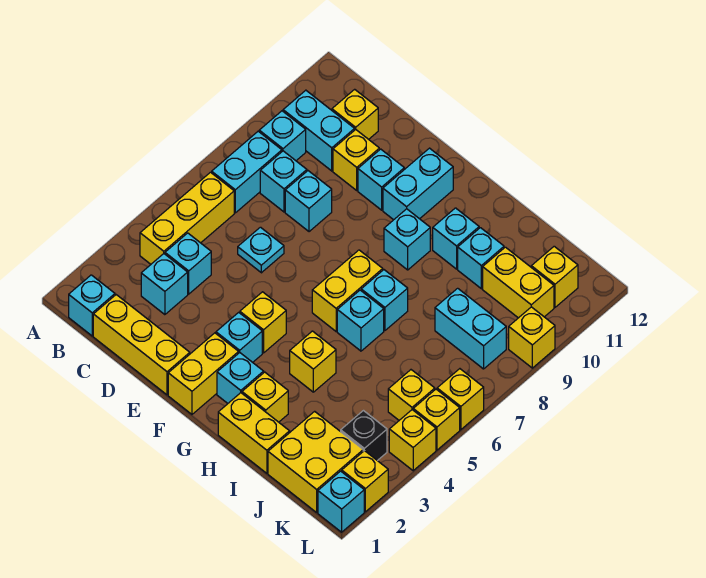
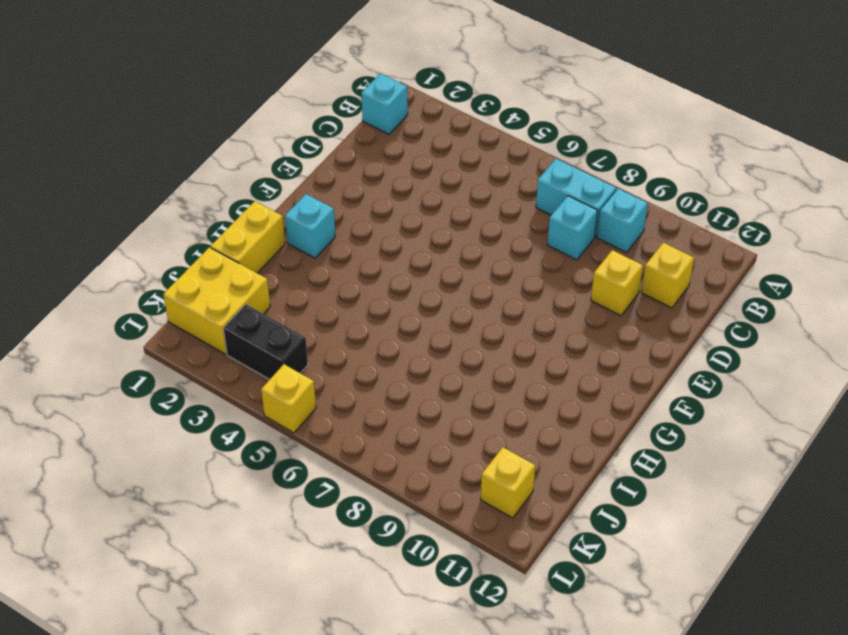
black brick K3:K4 level 1 -> black brick K3 level 1
none -> yellow brick B4:B6 level 1
none -> cyan brick B10:C10 level 1
none -> yellow brick C1:E1 level 1
none -> cyan brick C3 level 1

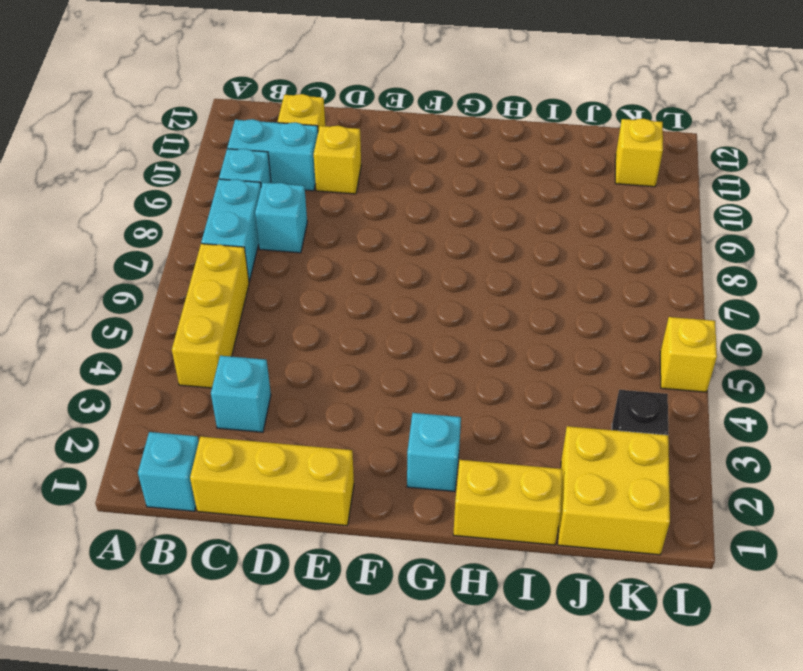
none -> cyan brick C4 level 1
none -> cyan plate D6 level 1
none -> cyan brick D8 level 1
none -> cyan brick E10 level 1

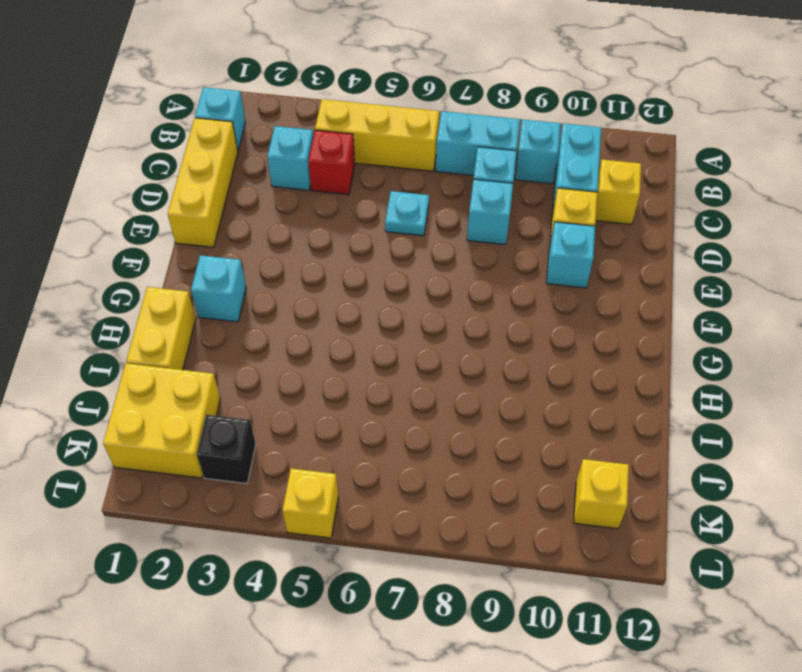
red brick C4 level 1 -> cyan brick C4 level 1
none -> yellow brick F1:F2 level 1
none -> cyan brick F3 level 1
none -> yellow brick F4 level 1
none -> cyan brick F10:F11 level 1

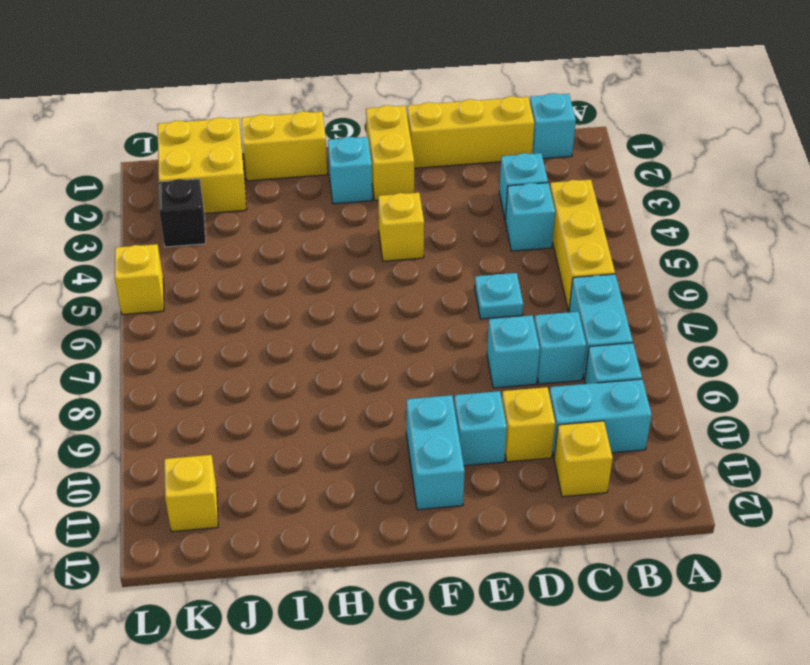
none -> cyan brick F3 level 1
none -> yellow brick G6:G7 level 1
none -> cyan brick G9 level 1
none -> yellow brick H2 level 1

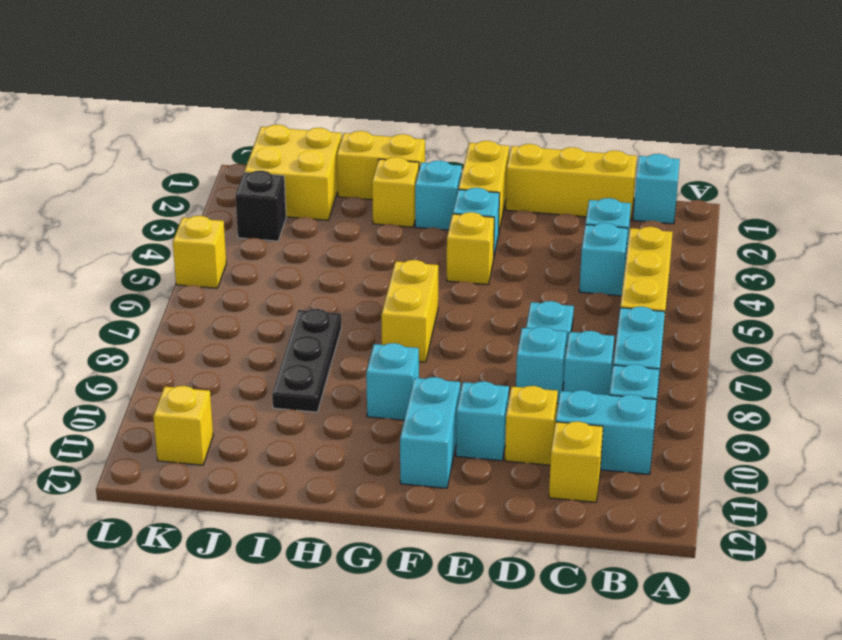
black plate I7:I9 level 1 -> none
none -> yellow brick H4 level 1
none -> cyan brick H6 level 1
none -> cyan brick H7 level 1
none -> cyan brick H10 level 1

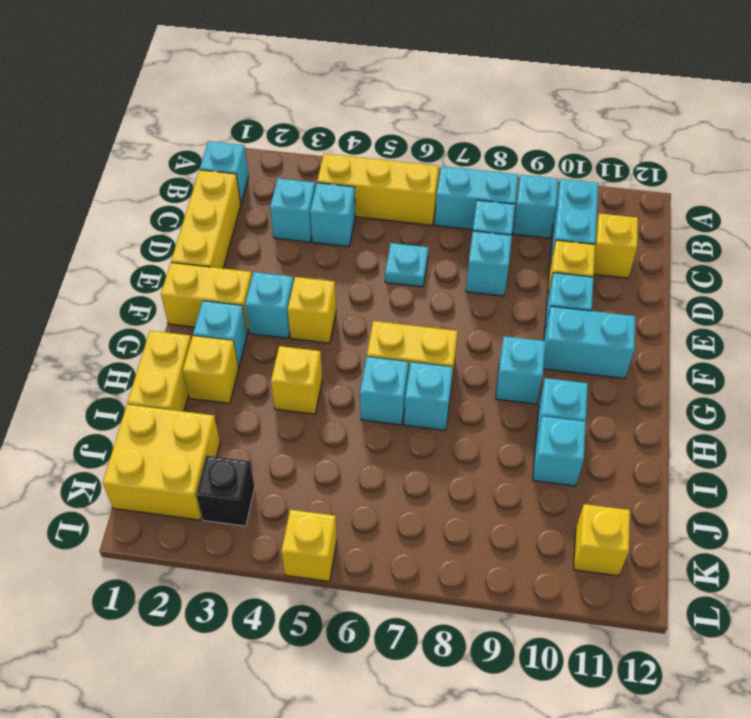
none -> cyan brick J8:K8 level 1
none -> yellow brick J10:K10 level 1
none -> yellow brick K5 level 1
none -> cyan brick L1 level 1

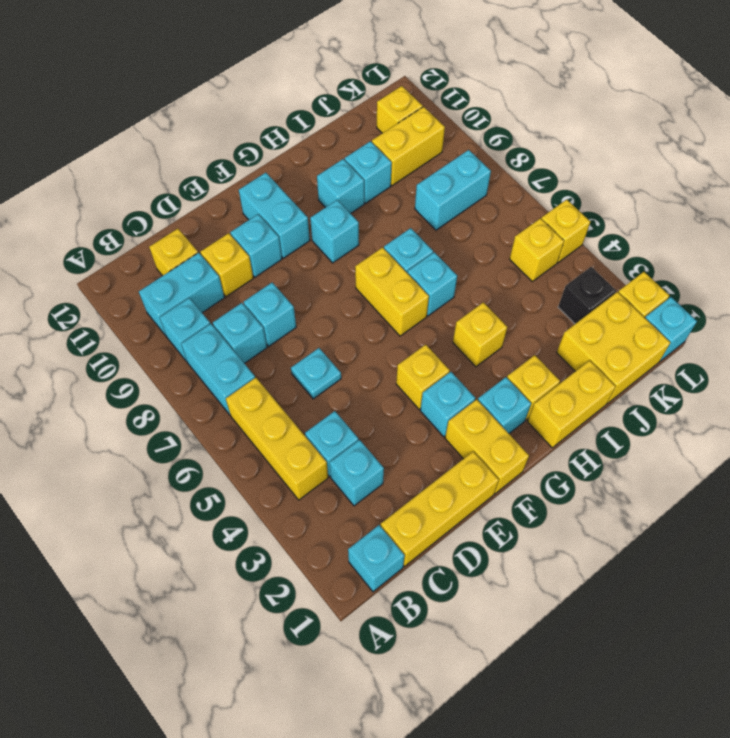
none -> yellow brick L4 level 1
none -> yellow brick L6 level 1
none -> yellow brick L9 level 1

